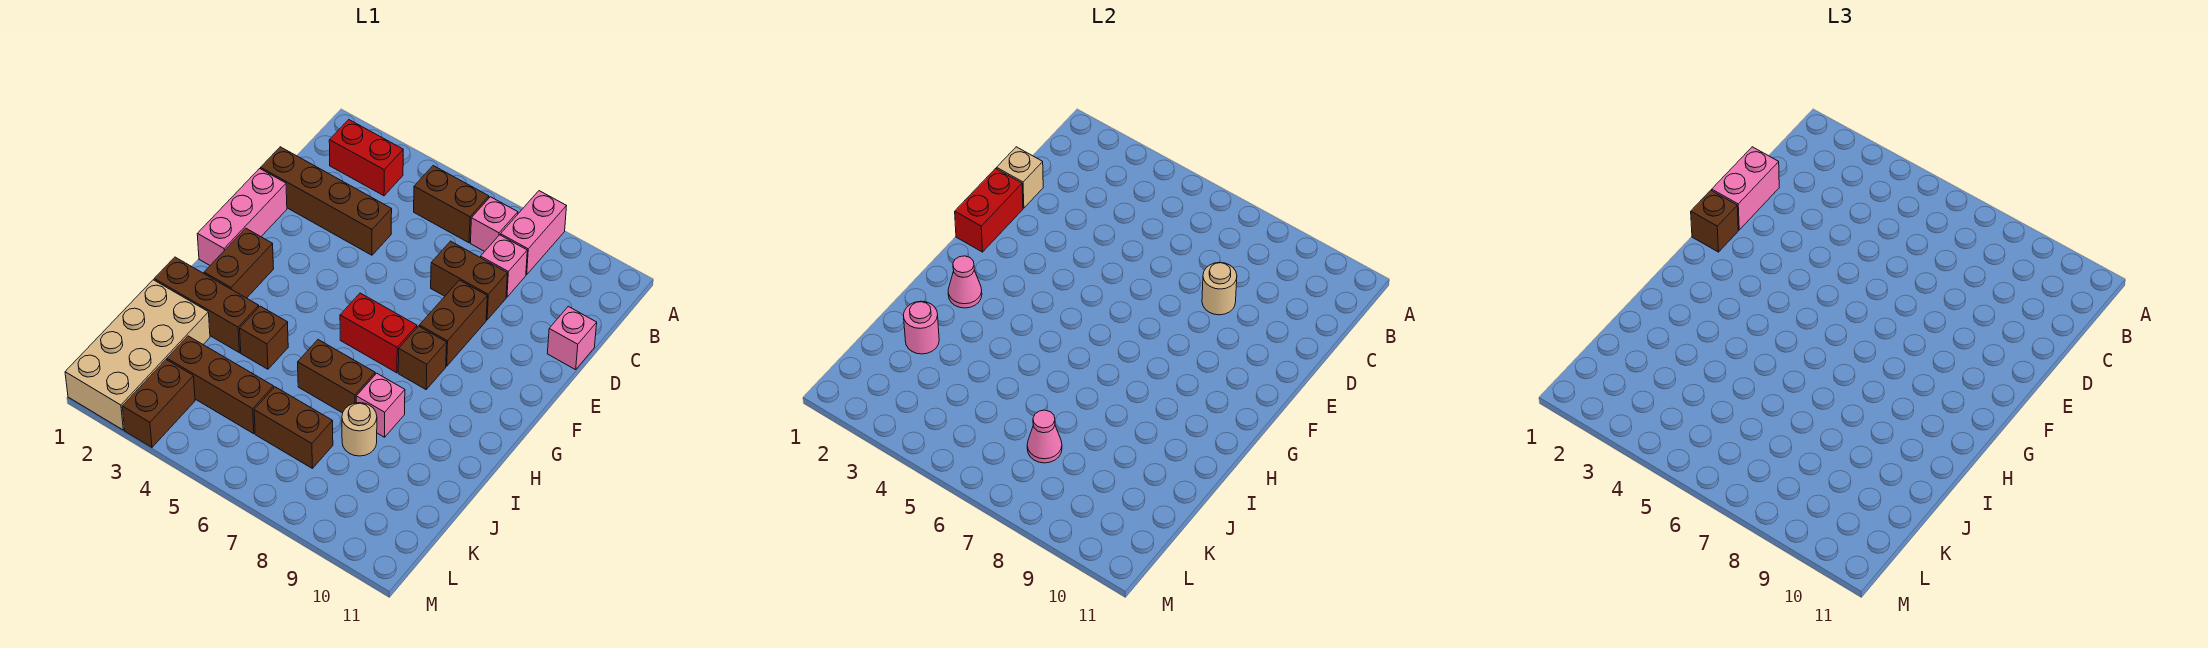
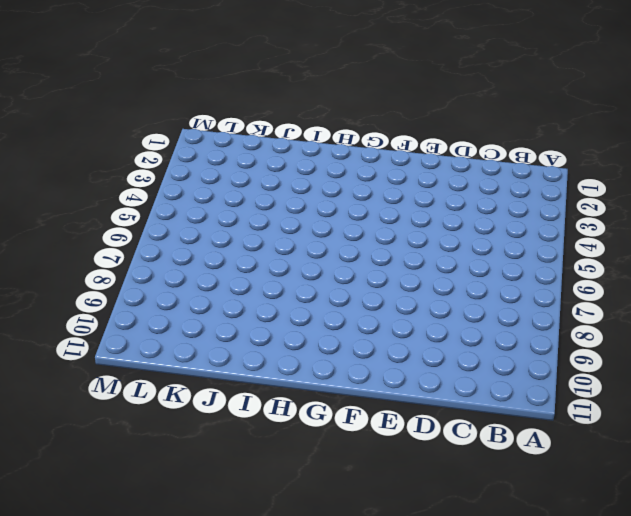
none -> pink brick A8:B8 level 1
none -> red brick B2:B3 level 1
none -> brown brick B5:B6 level 1
none -> pink brick B7 level 1

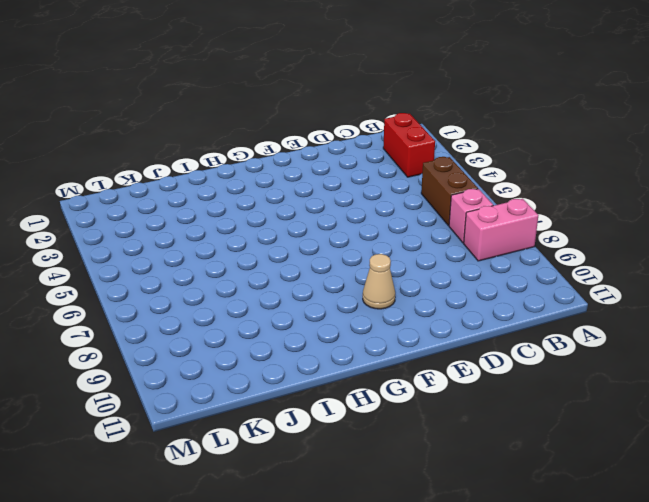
tan cone F9 level 1 -> none
none -> pink brick C8 level 1
none -> brown brick D1:D4 level 1
none -> brown brick D7:D8 level 1
none -> pink brick D11 level 1

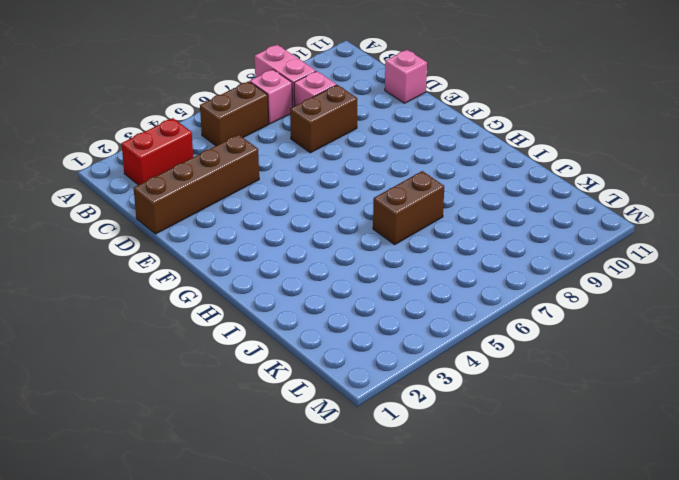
none -> pink brick E1:G1 level 1
none -> brown brick E8:F8 level 1
none -> brown brick G2:H2 level 1
none -> red brick G6:G7 level 1

